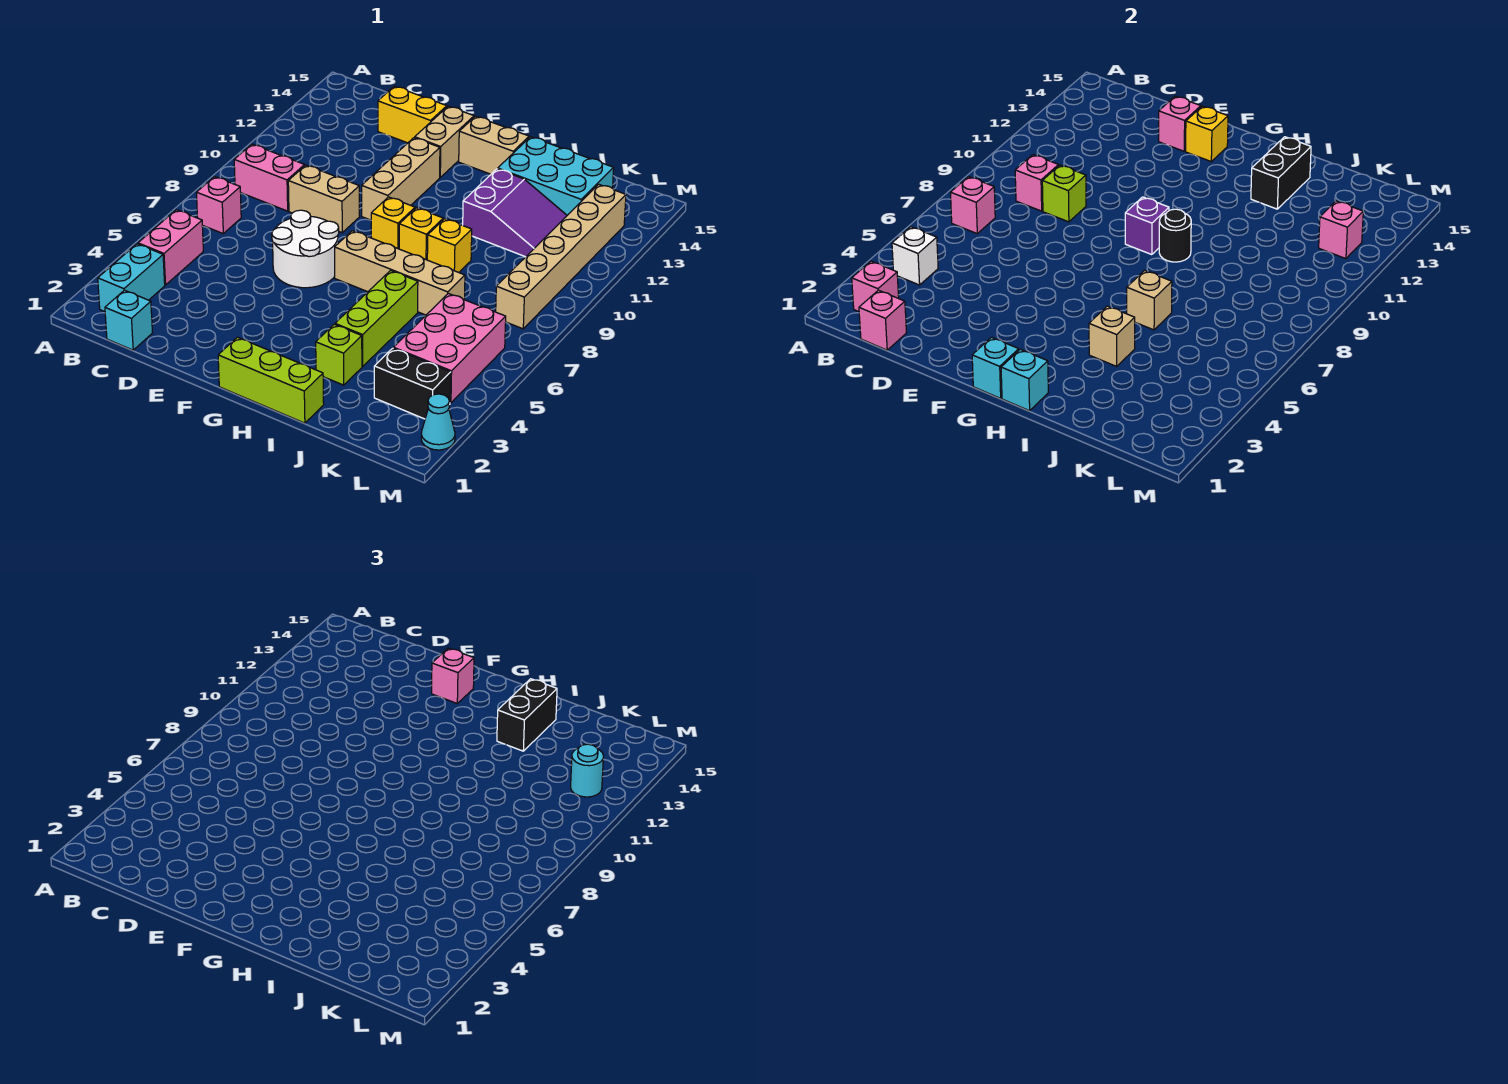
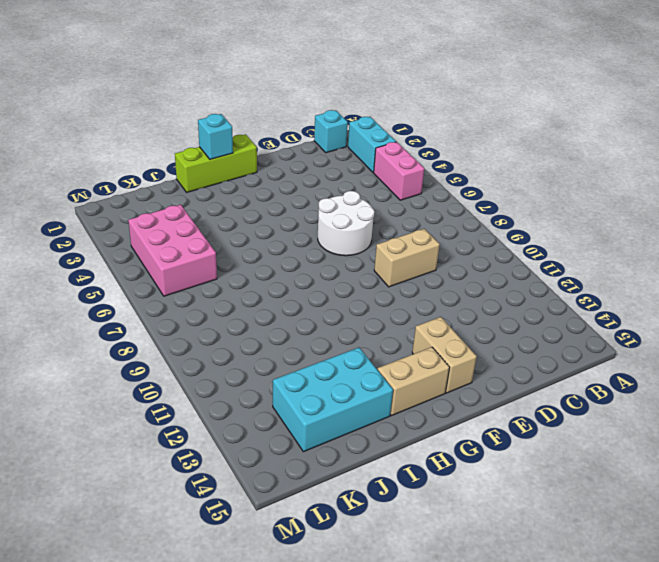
none -> pink brick B7 level 1
none -> pink brick B9:C9 level 1
none -> yellow brick D14:E14 level 1
none -> tan brick F10:F12 level 1

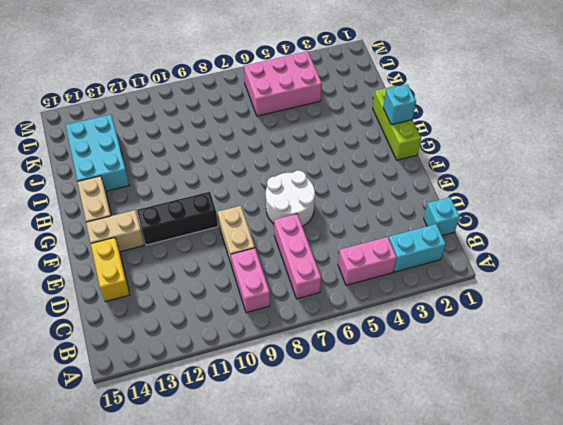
pink brick B7:D7 level 1 -> pink brick B7 level 1
black brick F10:F12 level 1 -> tan brick F10:F12 level 1
none -> tan brick G7:J7 level 1
none -> yellow brick G9 level 1
none -> yellow brick H9 level 1
none -> lime brick I3 level 1

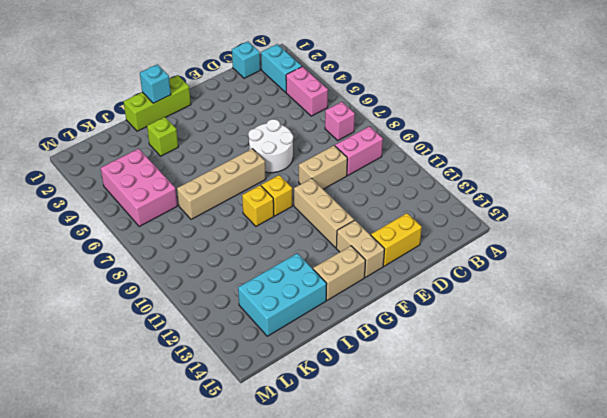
none -> lime brick I4:I6 level 1
none -> yellow brick I9 level 1
none -> purple slope I11:K12 level 1 top I
none -> black brick K3:L3 level 1

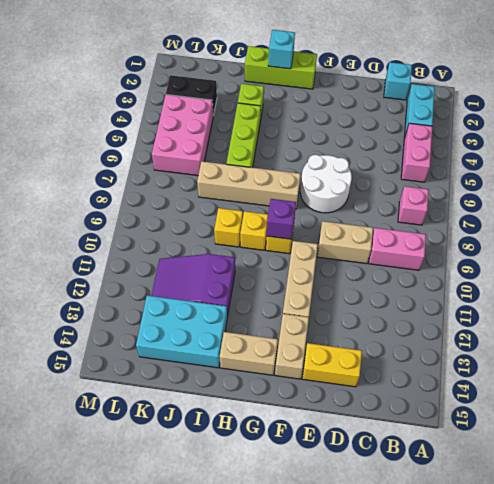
none -> tan brick L8:L13 level 1
none -> cyan cone M2 level 1
none -> pink brick B2 level 2
none -> white brick B4 level 2

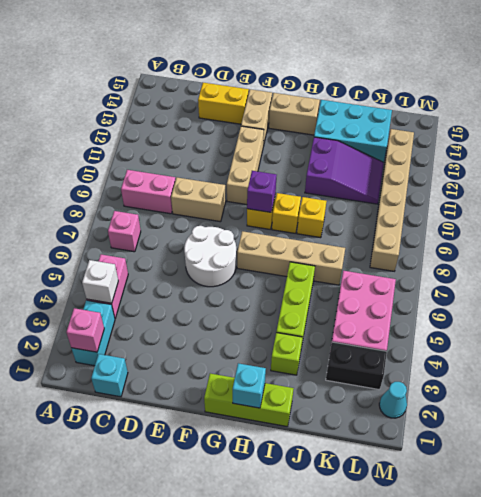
none -> pink brick B7 level 2
none -> pink brick C1 level 2
none -> pink brick C9 level 2
none -> lime brick D9 level 2

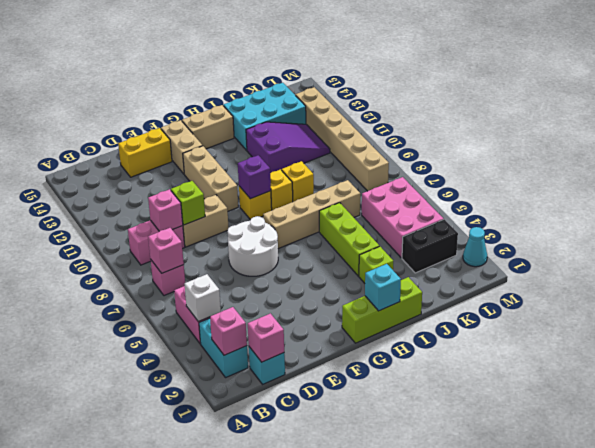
none -> pink brick E14 level 2
none -> yellow brick F14 level 2
none -> cyan brick G1 level 2
none -> black round brick H9 level 2

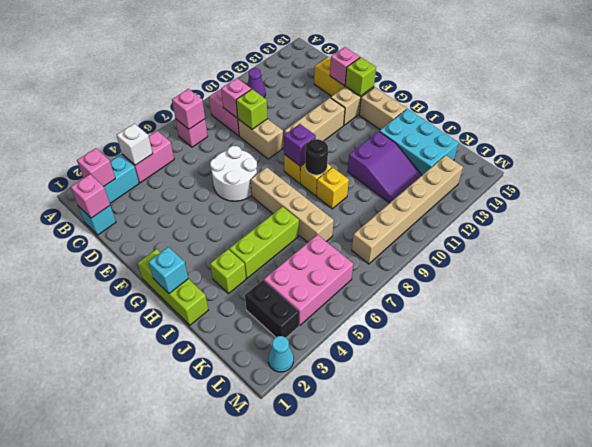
purple cone B11 level 1 -> none
lime brick F14 level 2 -> yellow brick F14 level 2
none -> cyan brick G1 level 2
none -> tan brick I4 level 2
none -> tan brick I6 level 2
none -> black brick I13:I14 level 2

